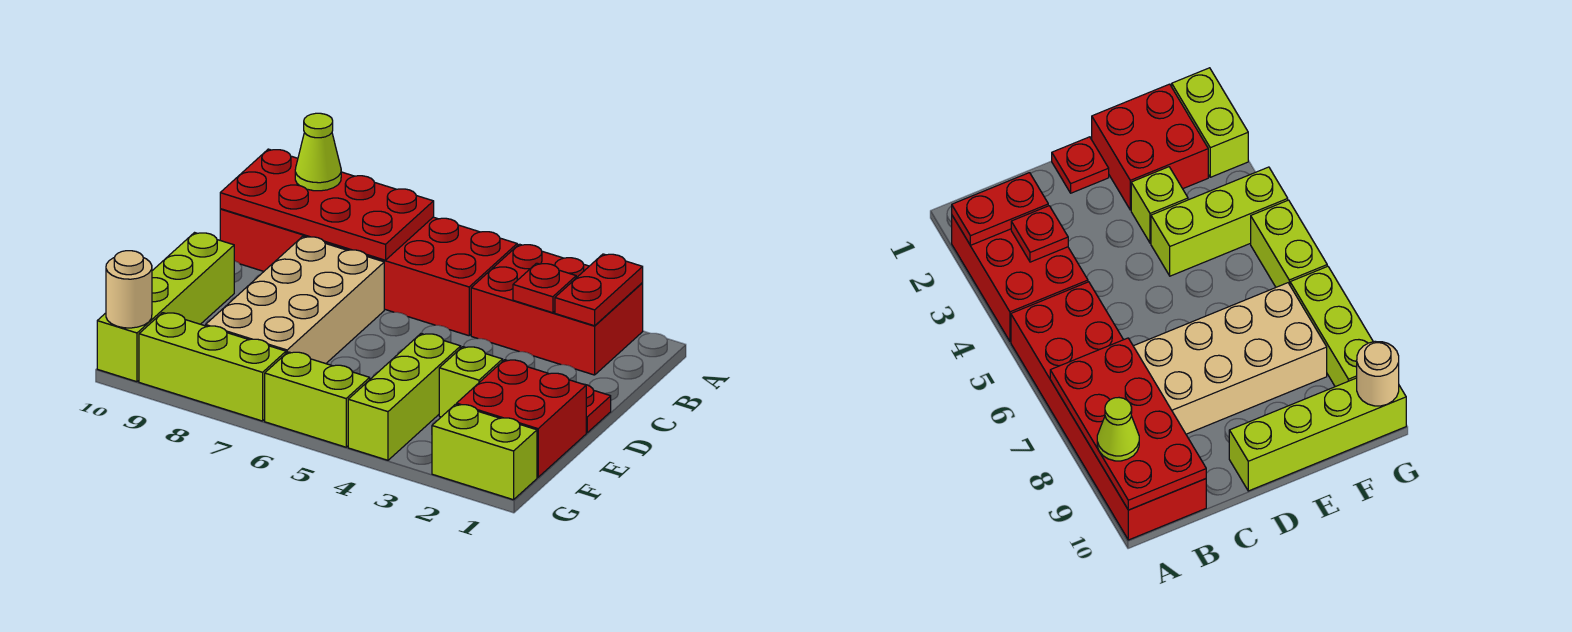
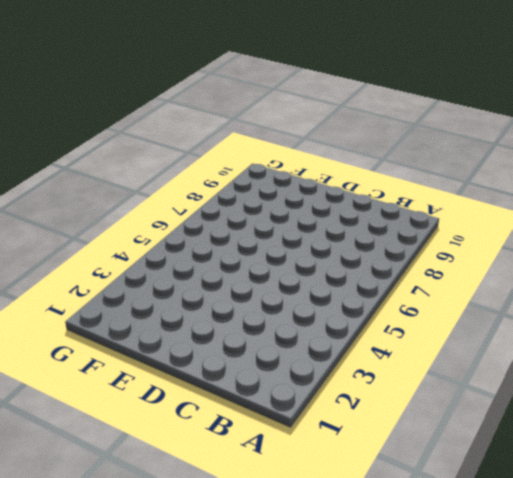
none -> red brick A2:B4 level 1
none -> red brick A5:B10 level 1
none -> tan brick C7:F8 level 1

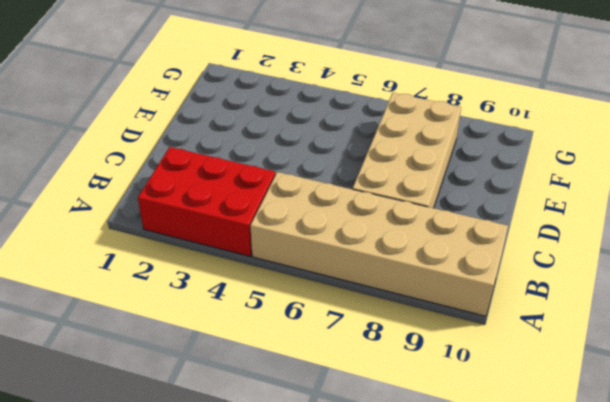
tan brick A5:B10 level 1 -> red brick A5:B10 level 1
none -> red plate D1 level 1
none -> lime brick D10:G10 level 1
none -> red brick E1:F2 level 1

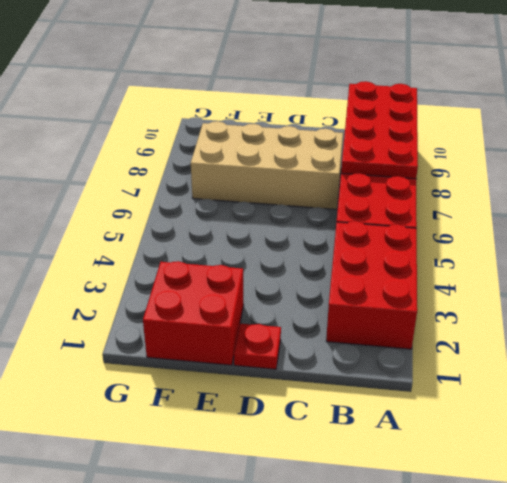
none -> lime brick D10:G10 level 1
none -> lime brick E3 level 1
none -> lime brick E4:G4 level 1

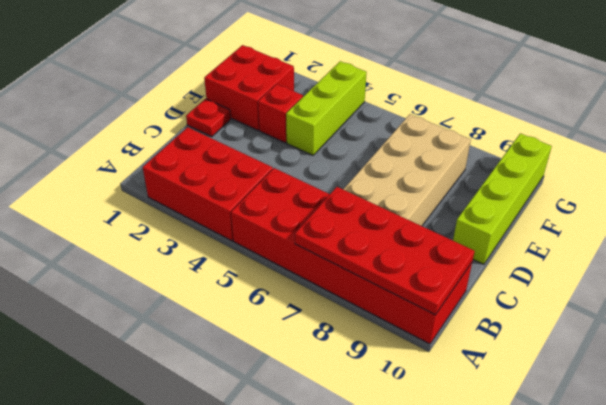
red brick E3 level 1 -> lime brick E3 level 1
none -> lime brick G1:G2 level 1
none -> lime brick G5:G6 level 1
none -> lime brick G7:G9 level 1

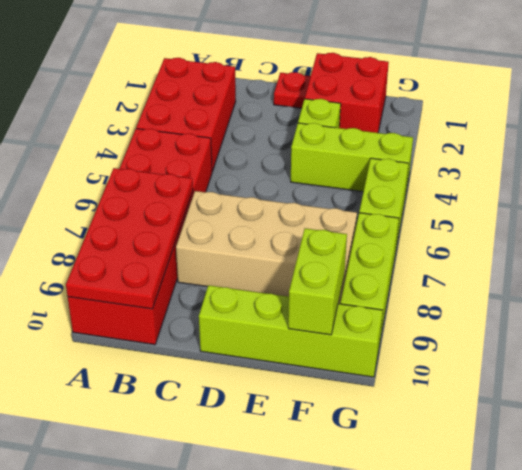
lime brick F9:F10 level 2 -> lime brick G1:G2 level 1
none -> red plate A2:B2 level 2
none -> red plate B3 level 2
none -> tan round brick G10 level 2

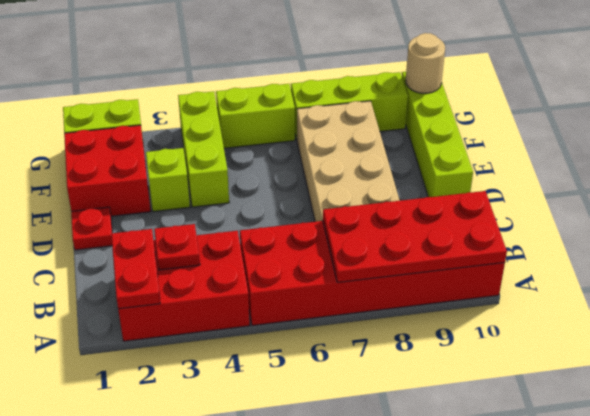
none -> lime cone A9 level 3

